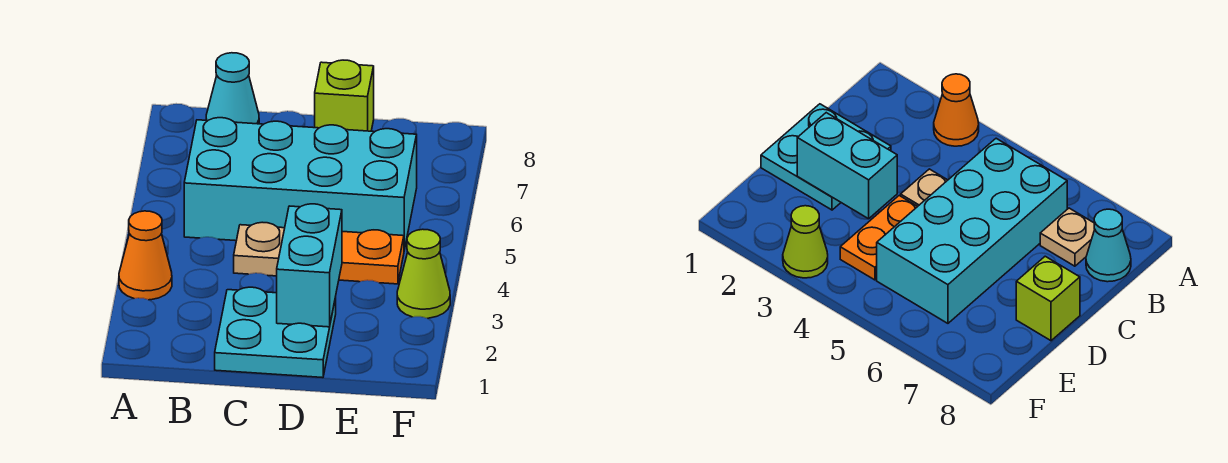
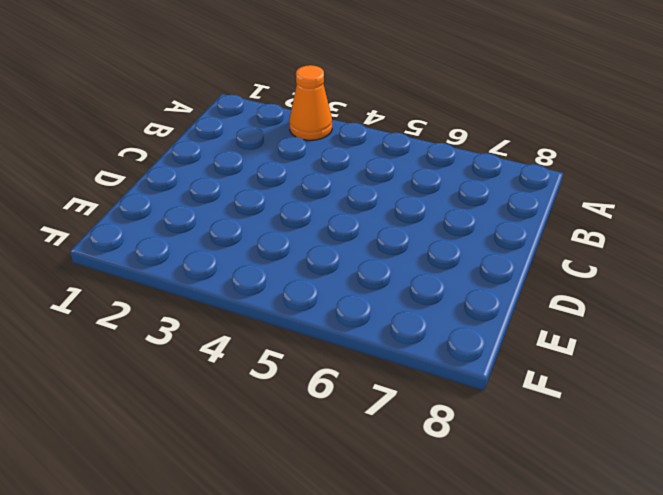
none -> cyan brick B5:E6 level 1
none -> tan plate B7 level 1

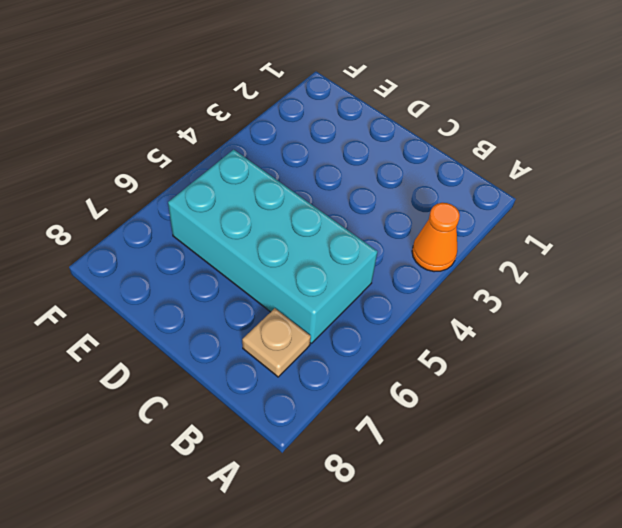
none -> cyan cone B8 level 1
none -> cyan plate C1:D2 level 1

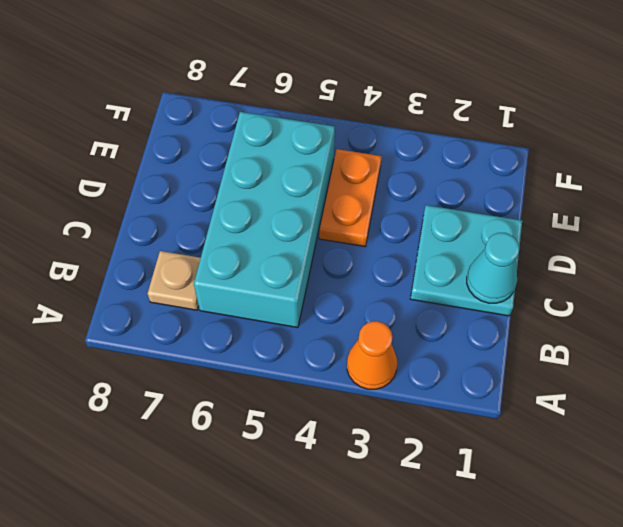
cyan cone C1 level 2 -> cyan cone B8 level 1
none -> tan plate C4 level 1
none -> lime brick D8 level 1

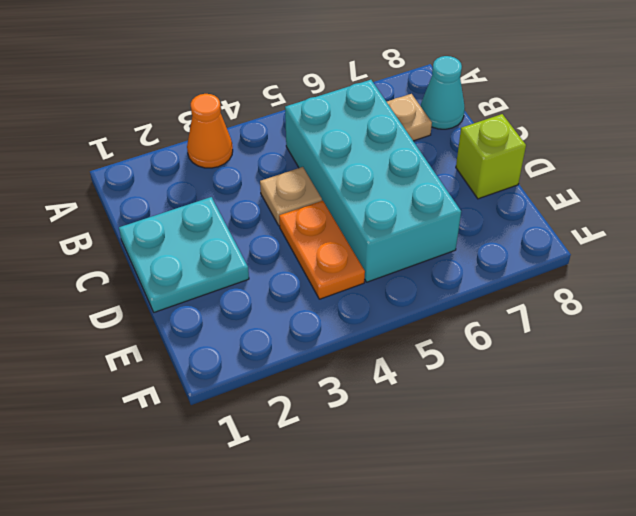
none -> lime cone F3 level 1
none -> cyan brick D2:D3 level 2

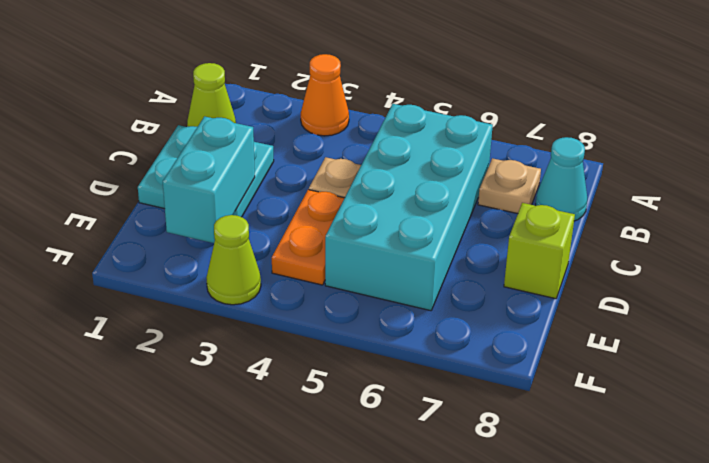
lime cone B1 level 1 -> none
cyan brick D2:E2 level 2 -> cyan brick D2:D3 level 2

